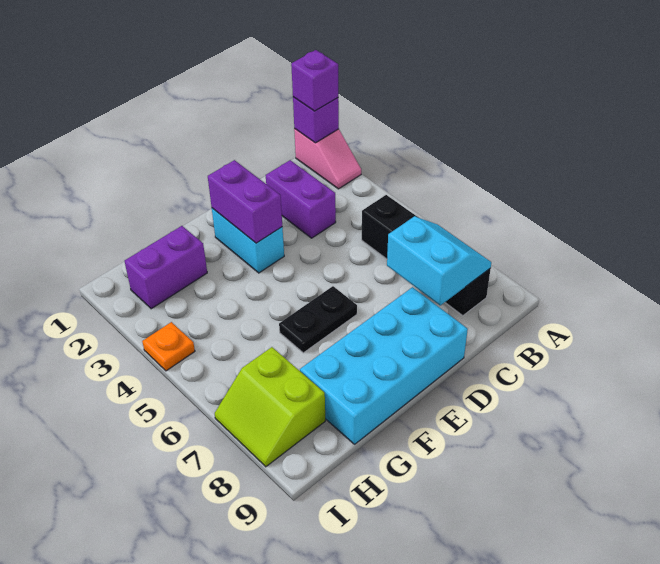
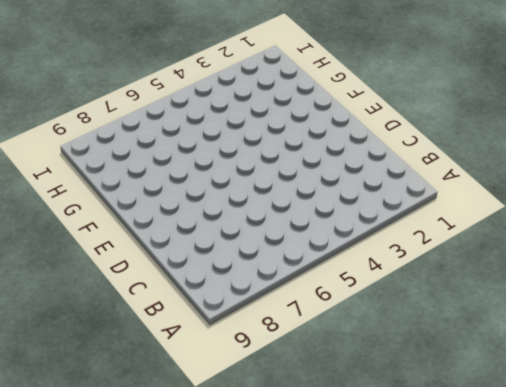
none -> pink slope A1:A2 level 1 top 1
none -> black brick B5:B8 level 1
none -> purple brick C2:C3 level 1

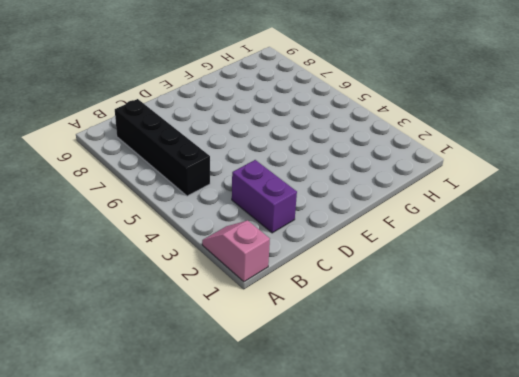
none -> cyan brick D8:G9 level 1
none -> cyan brick E2:E3 level 1
none -> black plate E6:F6 level 1

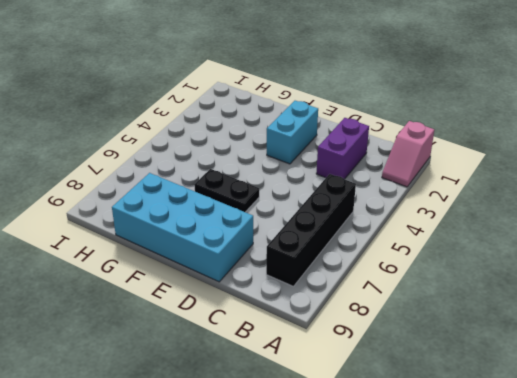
none -> purple brick G2:H2 level 1
none -> lime slope H7:I8 level 1 top H
none -> orange plate I4 level 1

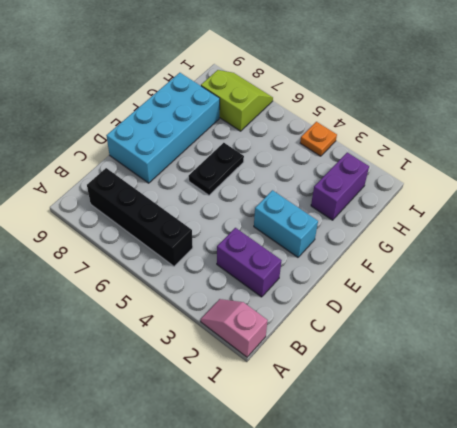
none -> purple brick A1 level 2
none -> cyan slope B7:C8 level 2 top C
none -> purple brick E2:E3 level 2

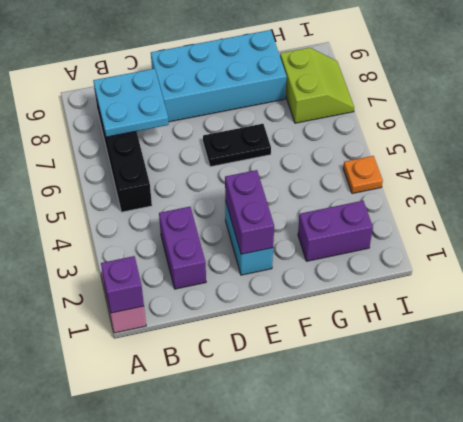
cyan plate B7:C8 level 2 -> cyan slope B7:C8 level 2 top C
none -> purple brick A1 level 3

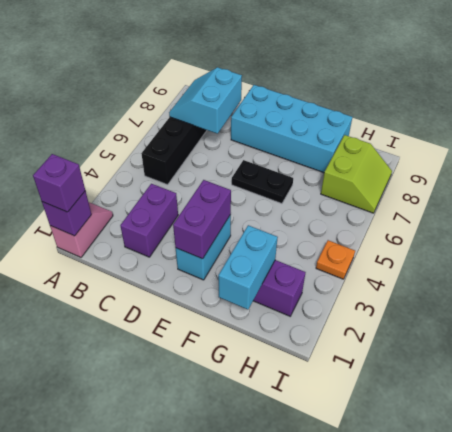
cyan brick G1:G2 level 2 -> none

